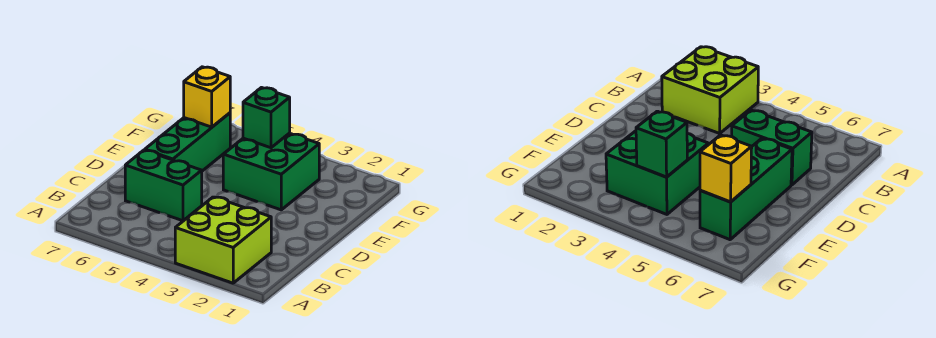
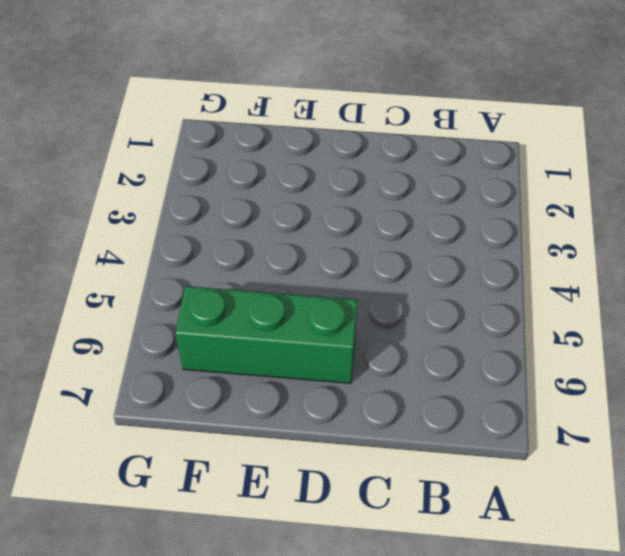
none -> lime brick A2:B3 level 1
none -> green brick C5:C6 level 1

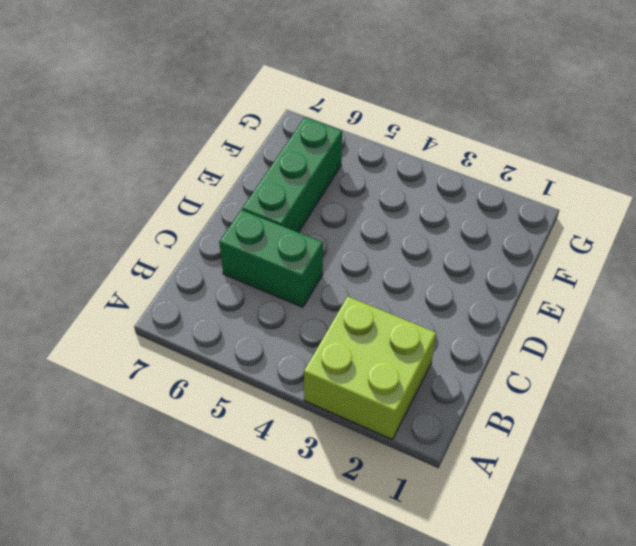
none -> green brick E3:F4 level 1
none -> green brick F4 level 2

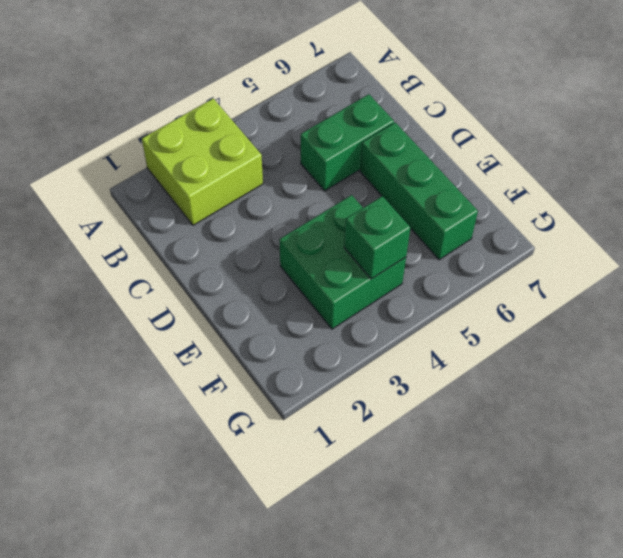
none -> yellow brick F6 level 2

